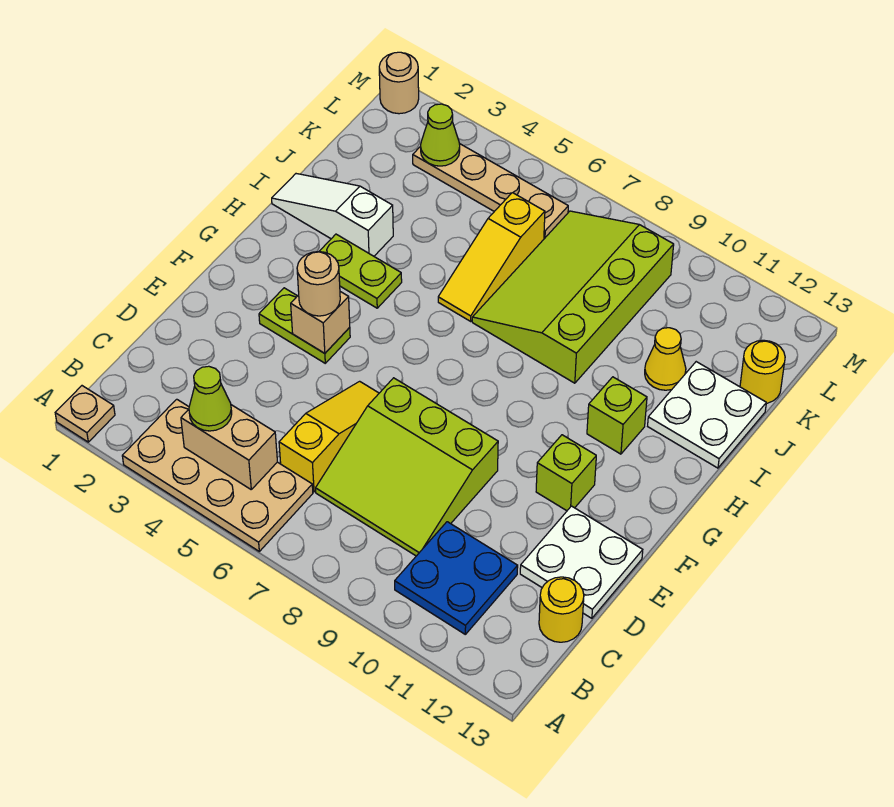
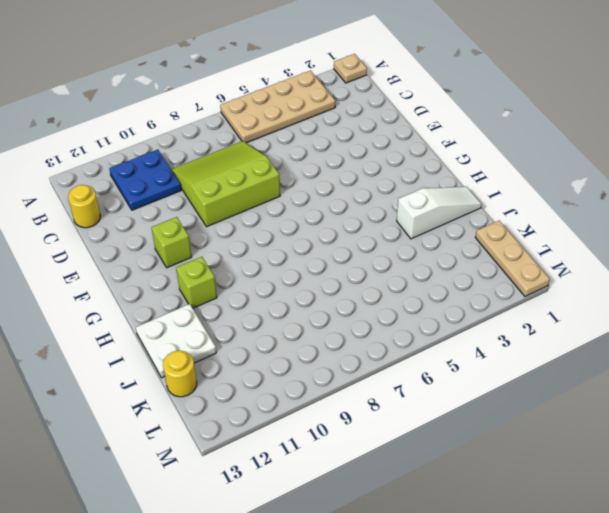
tan plate K1:M1 level 1 -> tan round brick M1 level 1
none -> yellow slope C6:E6 level 1 top C
none -> white plate D12:E13 level 1
none -> lime plate F3:F4 level 1

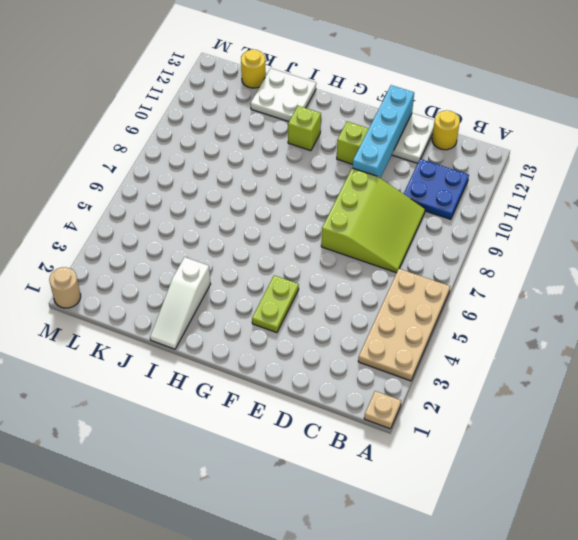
cyan brick E10:E13 level 2 -> none
none -> yellow slope C6:E6 level 1 top C
none -> lime plate H3:H4 level 1
none -> yellow slope I6:K6 level 1 top K

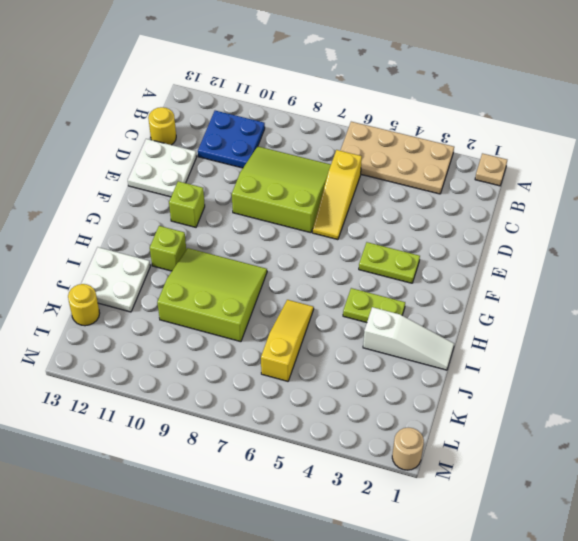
lime slope H8:J10 level 1 top J -> lime slope I7:L9 level 1 top 9
none -> yellow cone J11 level 1
none -> tan plate L3:L6 level 1
none -> tan brick B4:B5 level 2

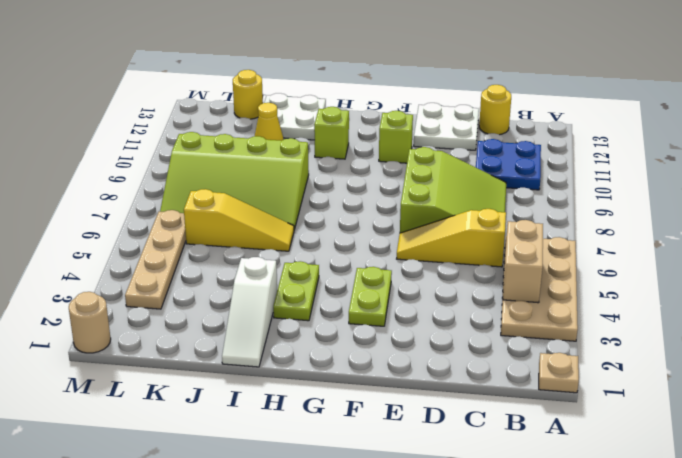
none -> tan brick F4 level 2
none -> lime cone L3 level 2
none -> lime cone B4 level 3

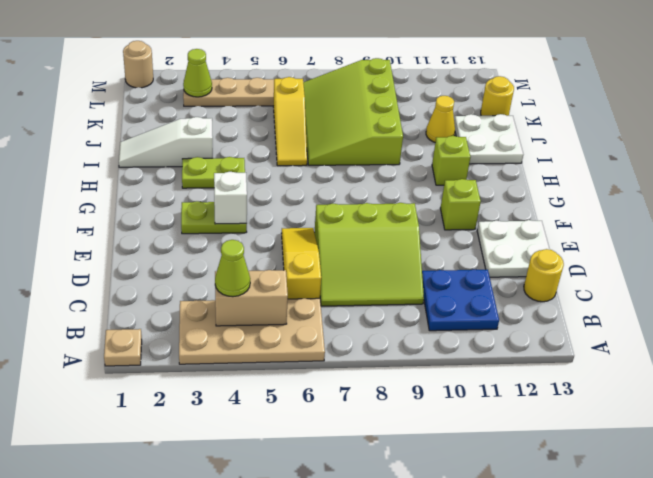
white brick F4 level 2 -> tan brick F4 level 2
none -> tan round brick F4 level 3

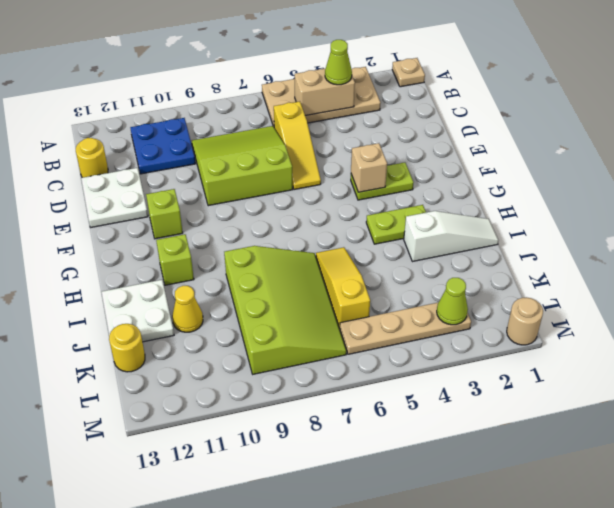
none -> tan round brick F4 level 3

